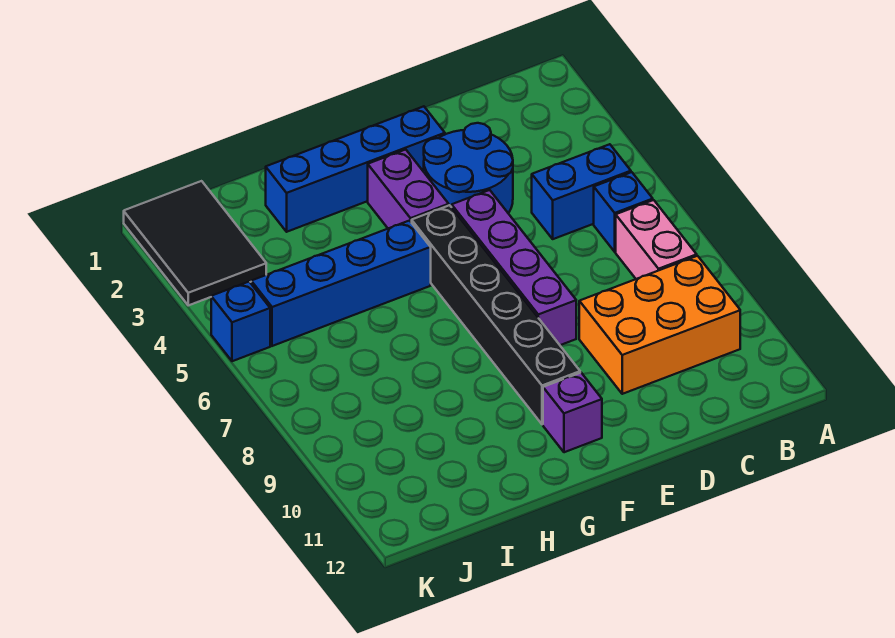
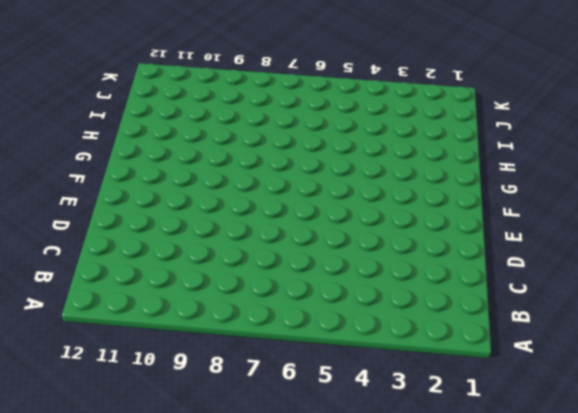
none -> blue brick B5:C5 level 1
none -> blue brick B6 level 1
none -> pink brick B7:B8 level 1

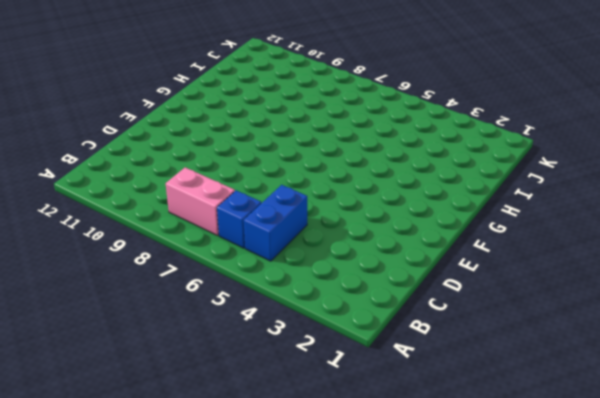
none -> orange brick B9:D10 level 1
none -> blue round brick D3:E4 level 1
none -> blue brick E2:H2 level 1

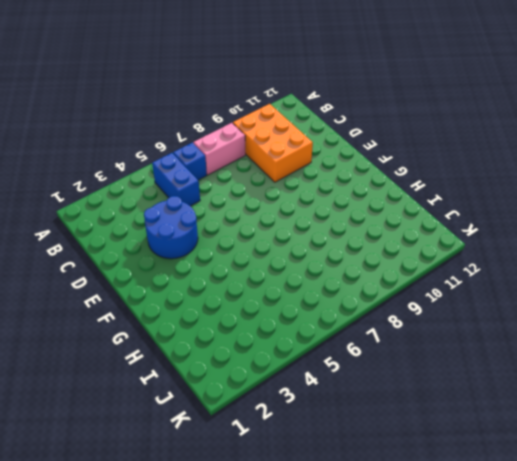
none -> blue brick E2:H2 level 1
none -> purple brick E5:E8 level 1
none -> purple brick F3:F4 level 1

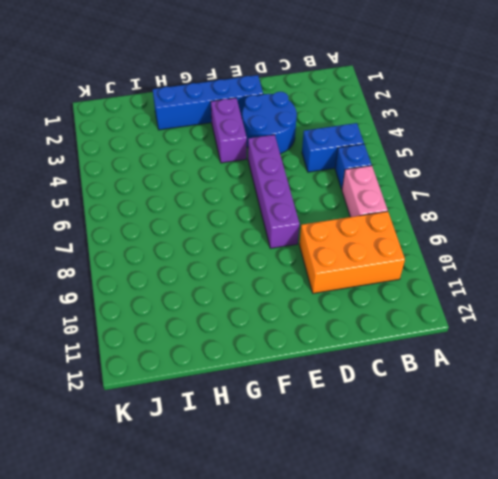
none -> black brick F5:F10 level 1
none -> purple brick F11 level 1
none -> blue brick G5:J5 level 1

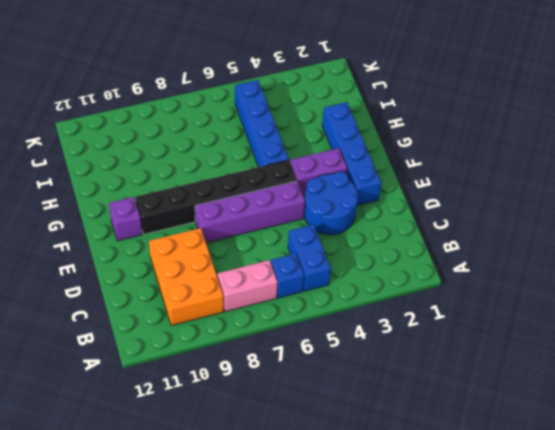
none -> black tile J1:K3 level 1
none -> blue brick K5 level 1

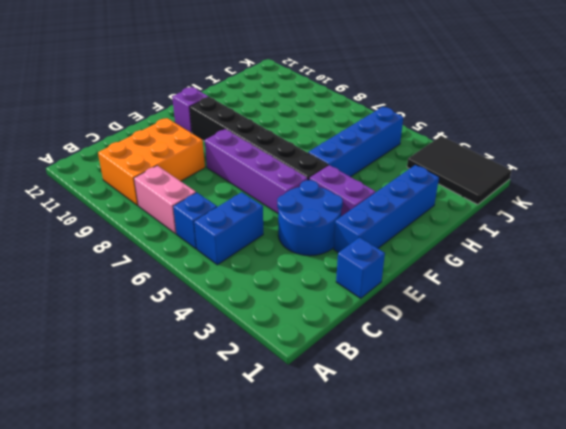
blue brick D1 level 1 -> blue brick K5 level 1

